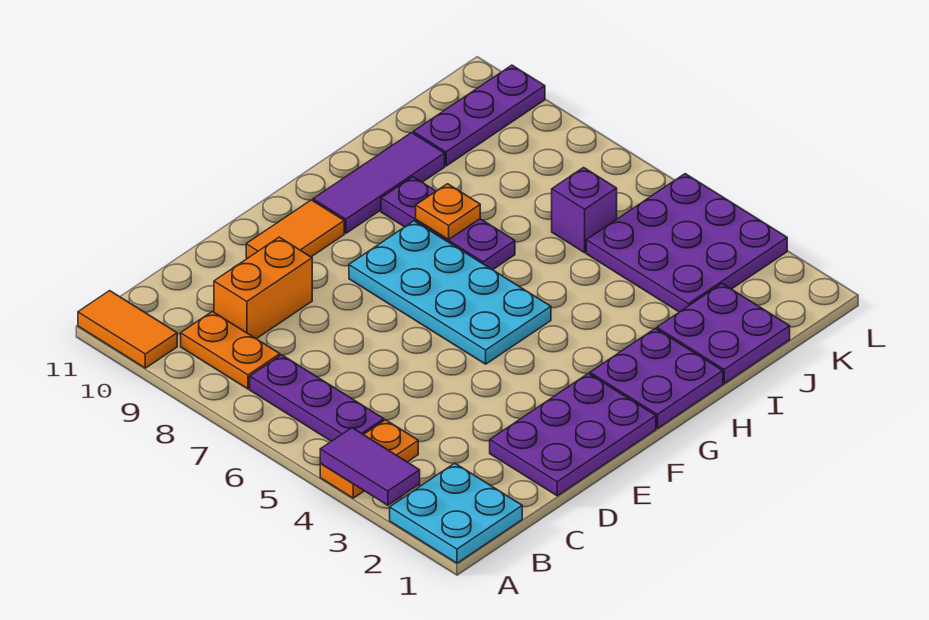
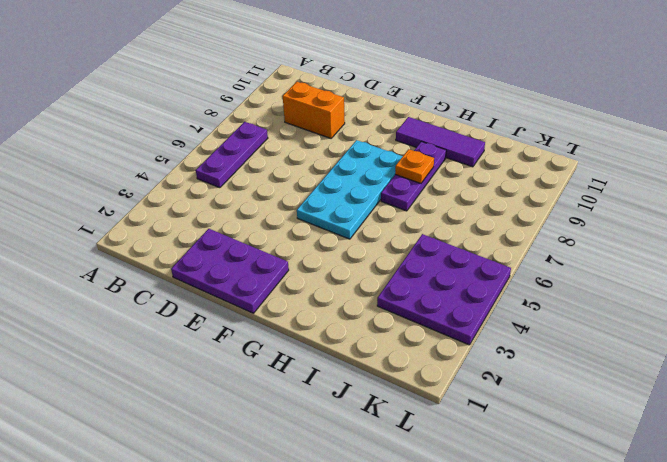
none -> cyan plate A1:B2 level 1
none -> orange plate A4:B4 level 1
none -> orange tile A10:A11 level 1

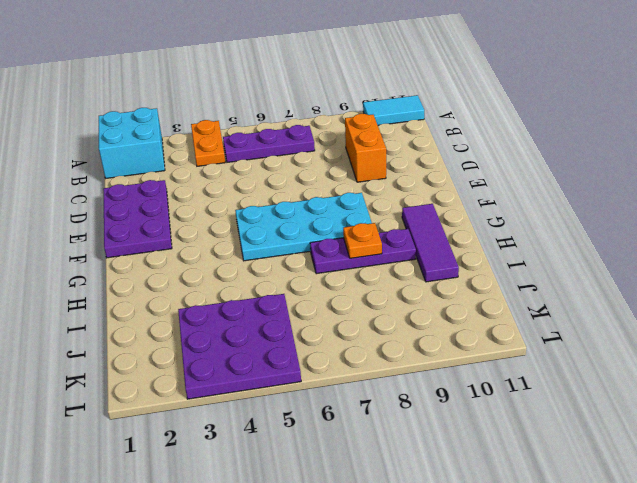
cyan brick A1:B2 level 1 -> cyan plate A1:B2 level 1
cyan tile A10:A11 level 1 -> orange tile A10:A11 level 1
none -> orange plate B8:B9 level 1
none -> orange tile E10:F10 level 1
none -> purple plate G1:H2 level 1

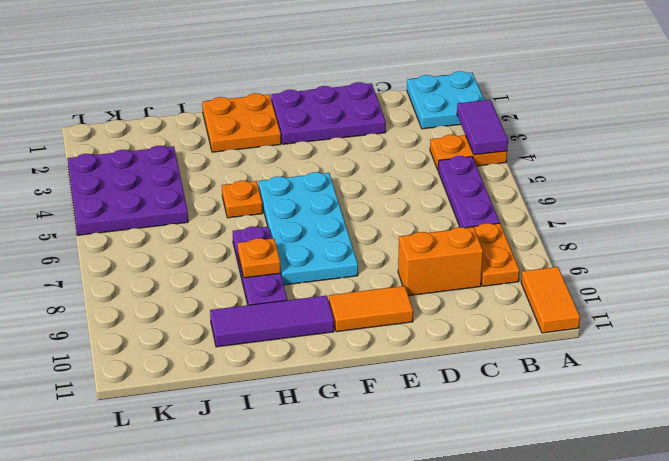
orange plate G1:H2 level 1 -> purple plate G1:H2 level 1
orange plate H5 level 1 -> none
none -> purple plate I1:J2 level 1
none -> purple brick J6 level 1
none -> purple plate J10:L10 level 1

